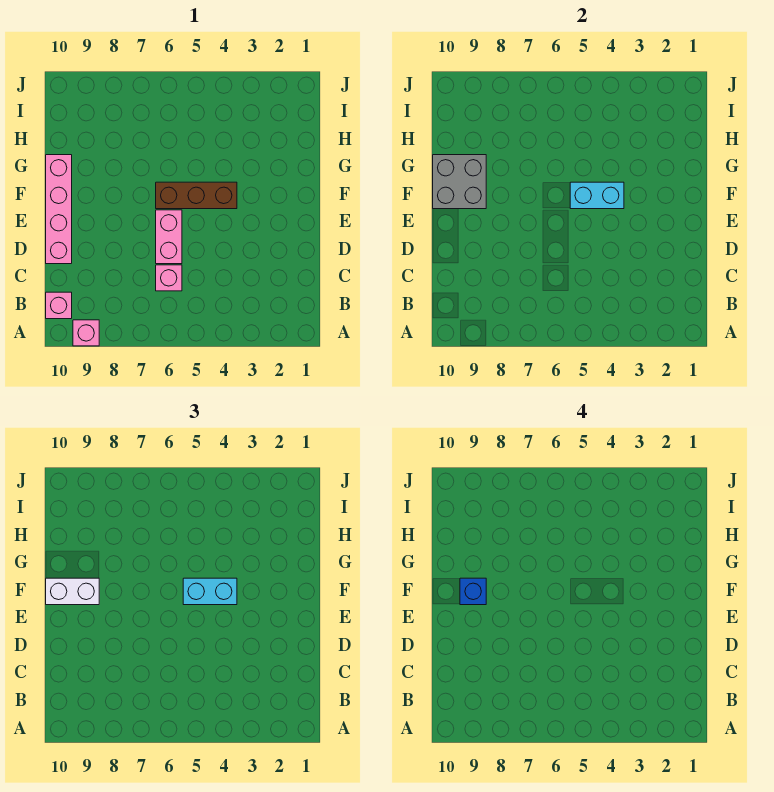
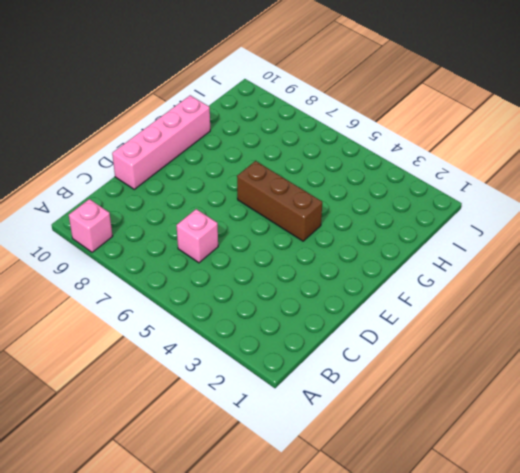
none -> pink brick B10 level 1
none -> pink brick D6:E6 level 1

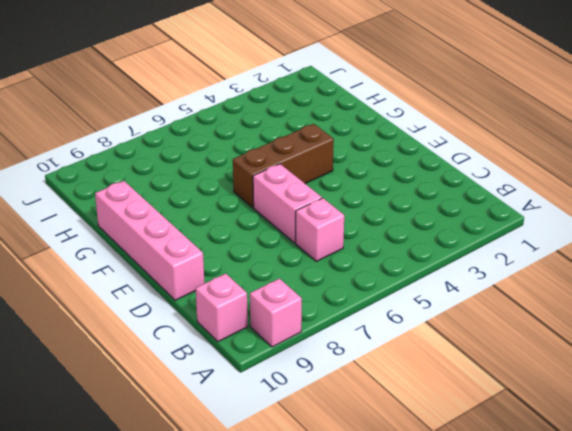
none -> cyan brick F4:F5 level 2
none -> grey brick F9:G10 level 2

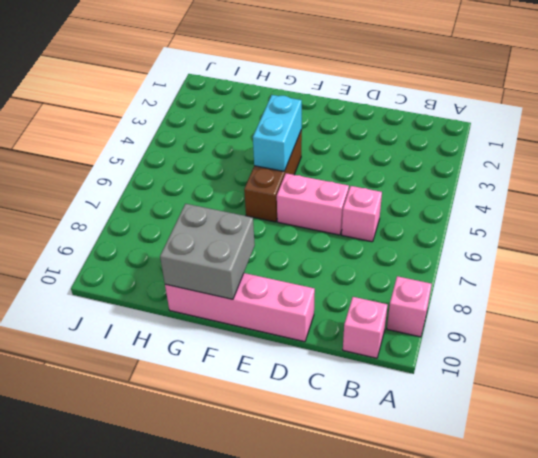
none -> cyan brick F4:F5 level 3
none -> white brick F9:F10 level 3

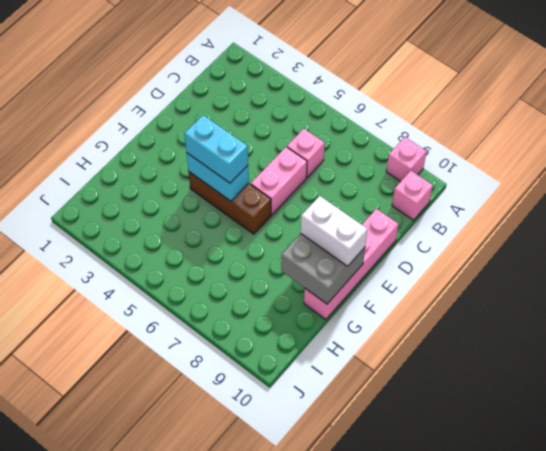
none -> blue brick F9 level 4

